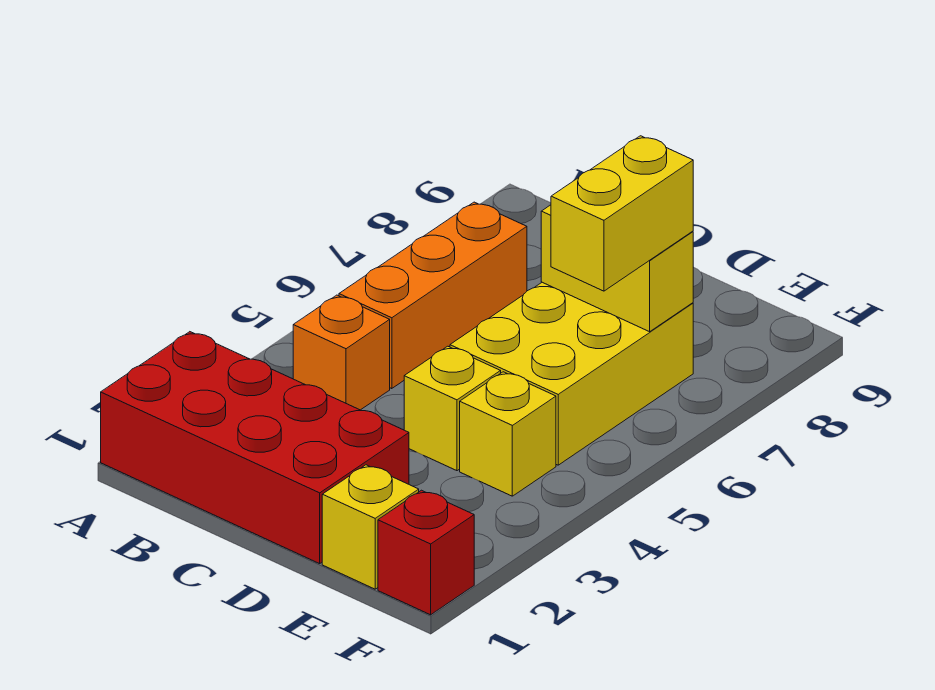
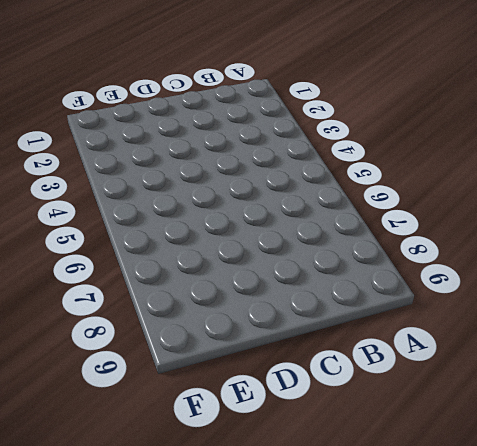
none -> red brick A1:D2 level 1
none -> orange brick B4 level 1

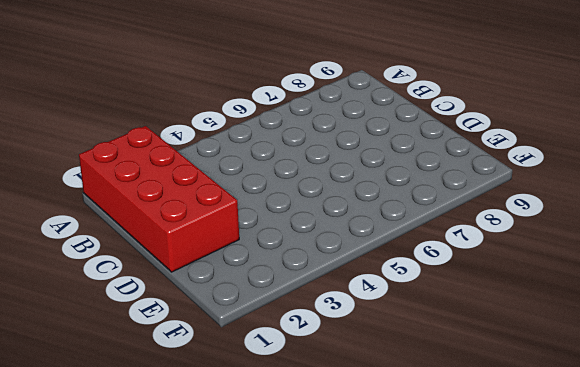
none -> orange brick B4 level 1
none -> orange brick B5:B7 level 1

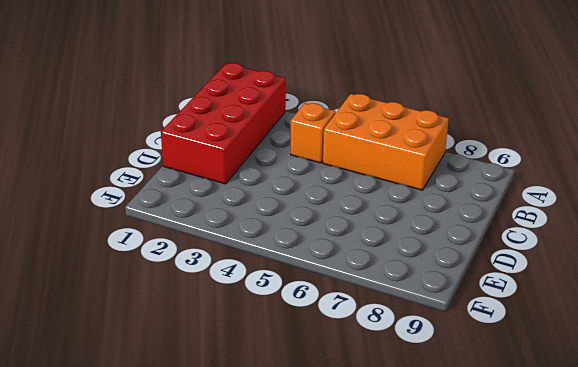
orange brick A5:B7 level 1 -> orange brick B5:B7 level 1
none -> yellow brick D4 level 1
none -> yellow brick D5:E7 level 1

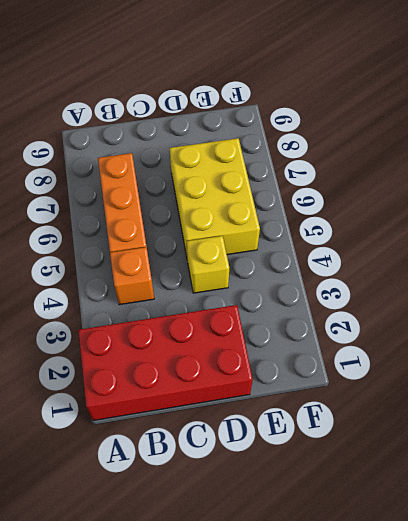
none -> yellow brick E1 level 1
none -> yellow brick E4 level 1

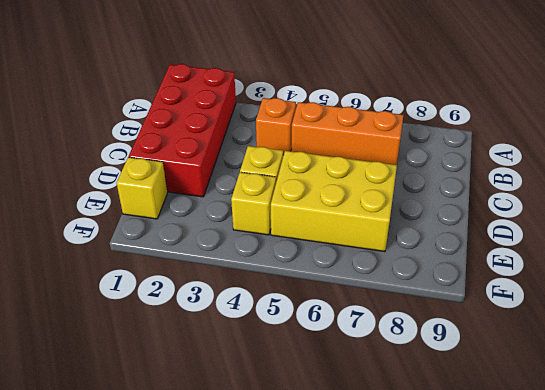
none -> red brick F1 level 1
none -> yellow brick D7:E7 level 2

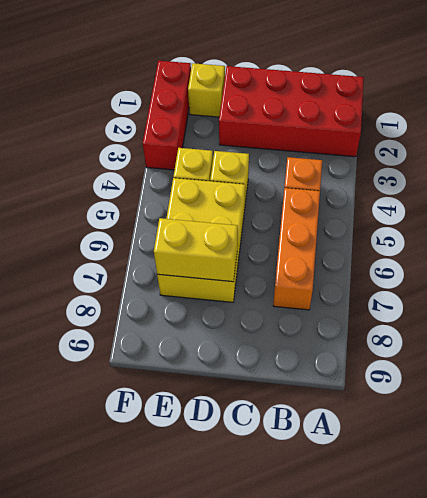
red brick F1:F3 level 1 -> red brick F1 level 1
none -> yellow brick E6:E7 level 3

